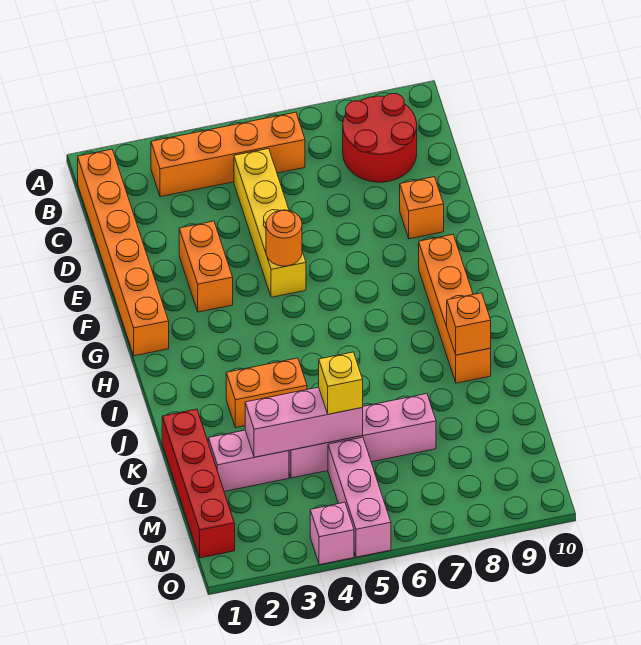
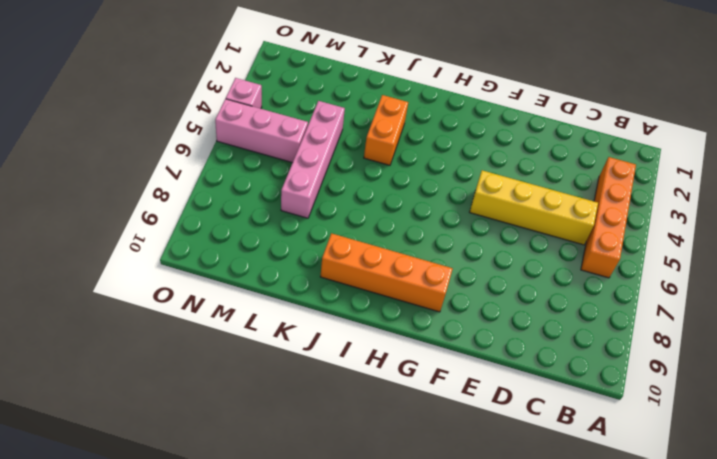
none -> orange brick B1:G1 level 1
none -> red round brick B8:C9 level 1
none -> orange brick E3:F3 level 1

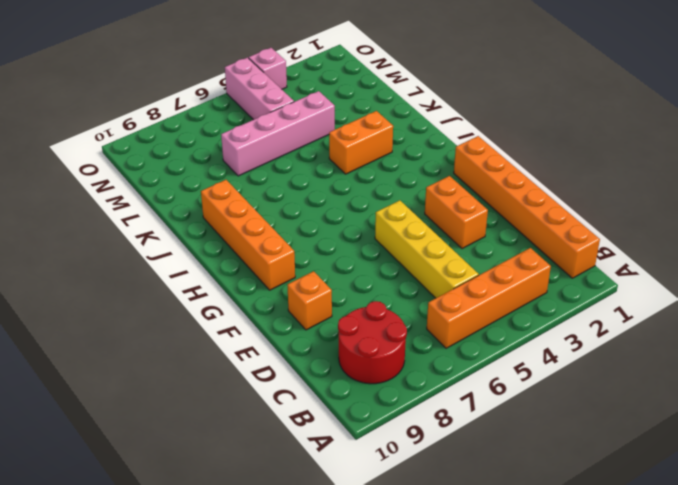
none -> red brick K1:N1 level 1
none -> pink brick L2:L3 level 1
none -> orange round brick F5 level 2

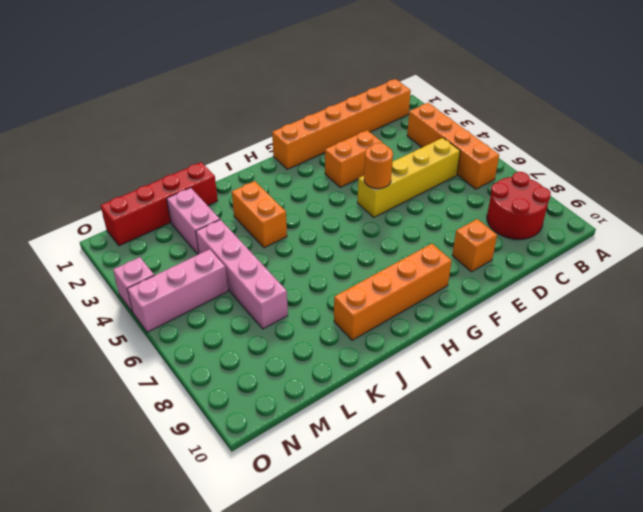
none -> orange brick J9 level 2
none -> pink brick L3:L5 level 2
none -> yellow brick L5 level 3

